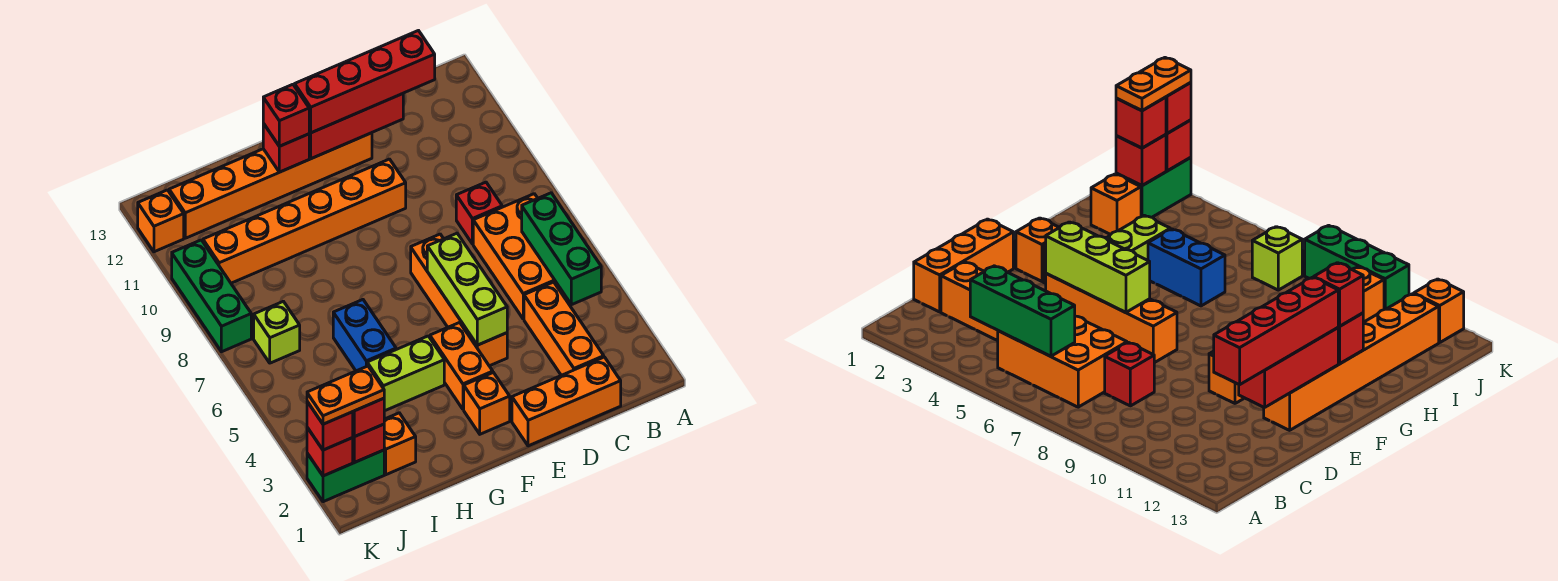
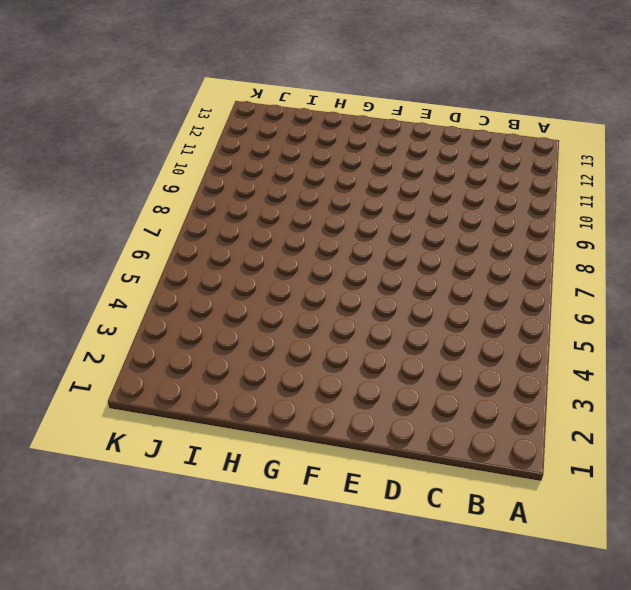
none -> orange brick B5:C7 level 1
none -> orange brick C1:E1 level 1
none -> orange brick C2:C4 level 1

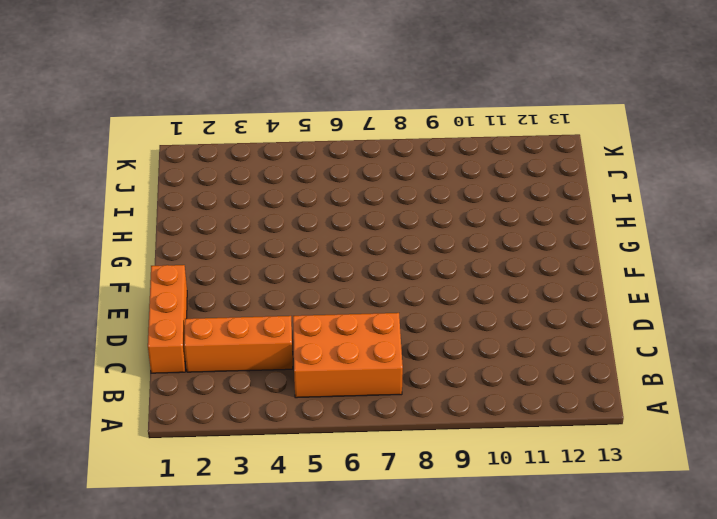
none -> red brick C8 level 1
none -> orange brick E4:E7 level 1
none -> orange brick E10:J10 level 1

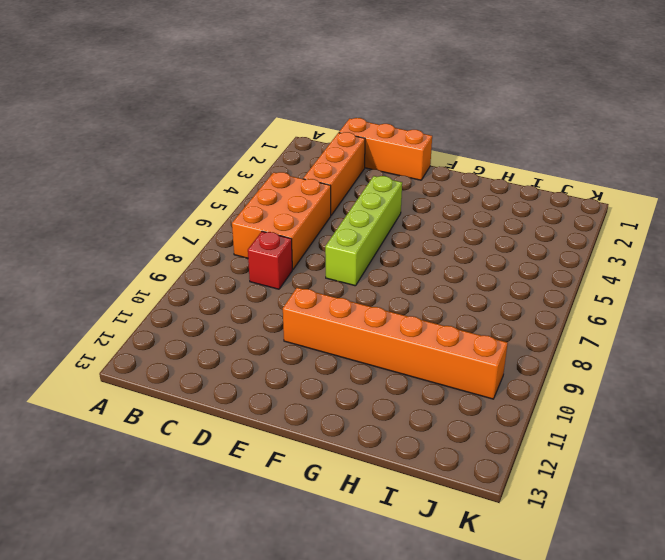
lime brick E4:E7 level 1 -> orange brick E4:E7 level 1
none -> orange brick E12:J12 level 1
none -> orange brick F2 level 1
none -> orange brick F3:F4 level 1

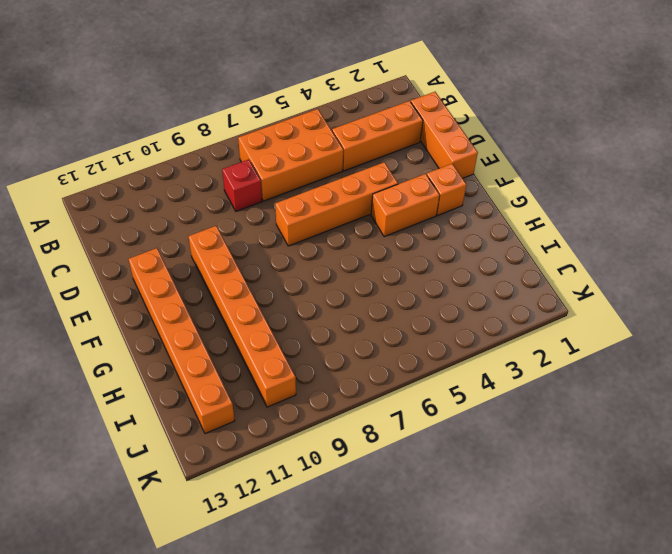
none -> lime brick G4:H4 level 1
none -> blue brick H5:H6 level 1
none -> orange brick I2 level 1

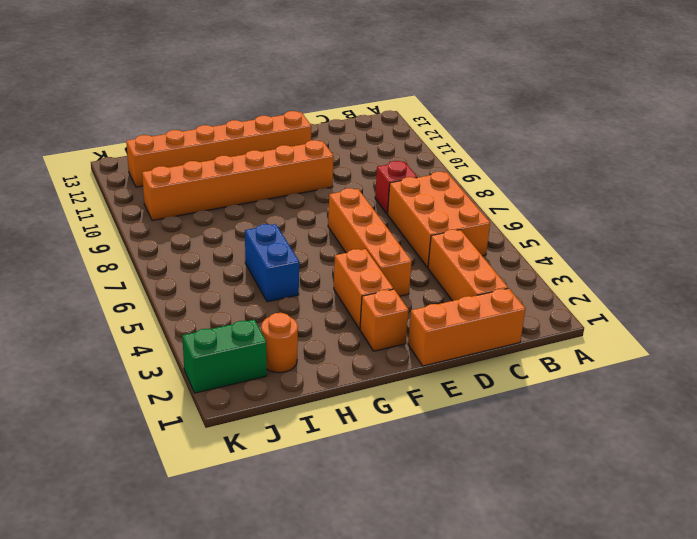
orange round brick I2 level 1 -> orange brick I2 level 1
none -> lime brick G4:H4 level 1
none -> lime brick J7 level 1
none -> green brick K8:K10 level 1

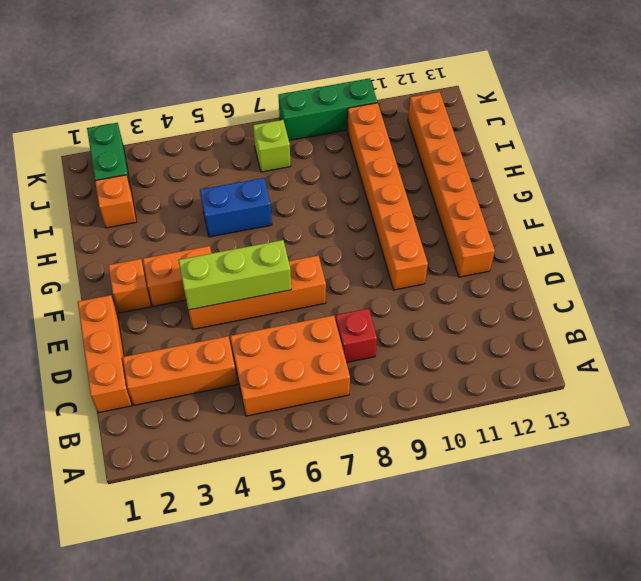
none -> lime brick G4:H4 level 1
none -> orange brick K12 level 1
none -> green brick B4:B6 level 2

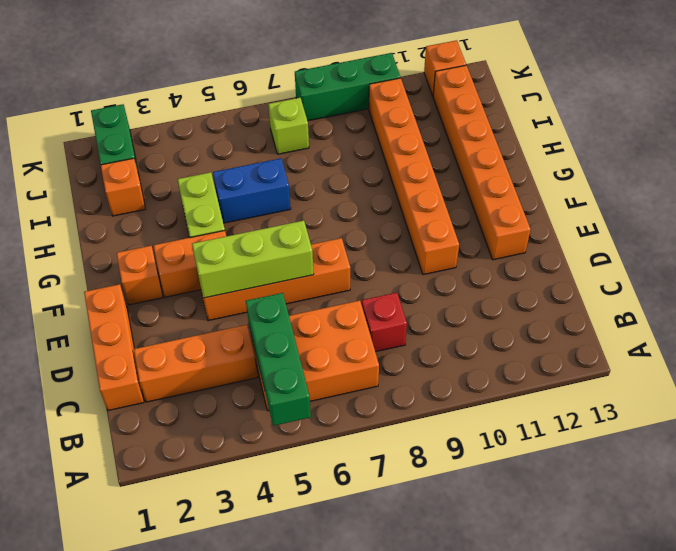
green brick A5:C5 level 2 -> green brick B4:B6 level 2
none -> red brick D12:F12 level 2
none -> red brick G12 level 2
none -> red brick J2 level 2

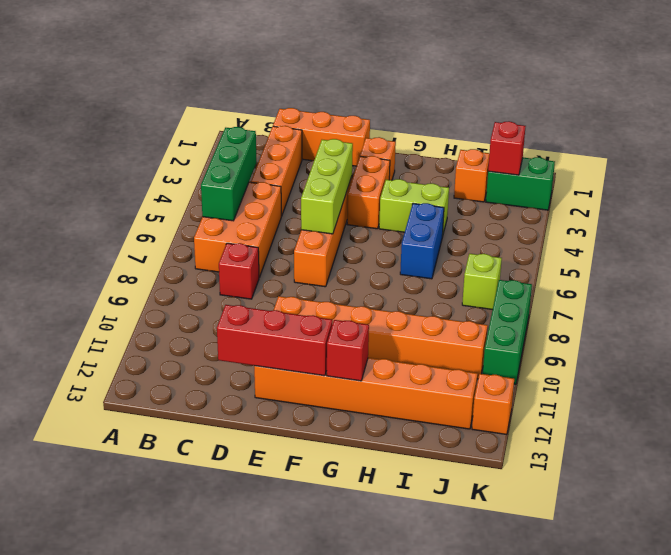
none -> red brick K2 level 2
none -> red brick C12:F12 level 3
none -> red brick G12 level 3

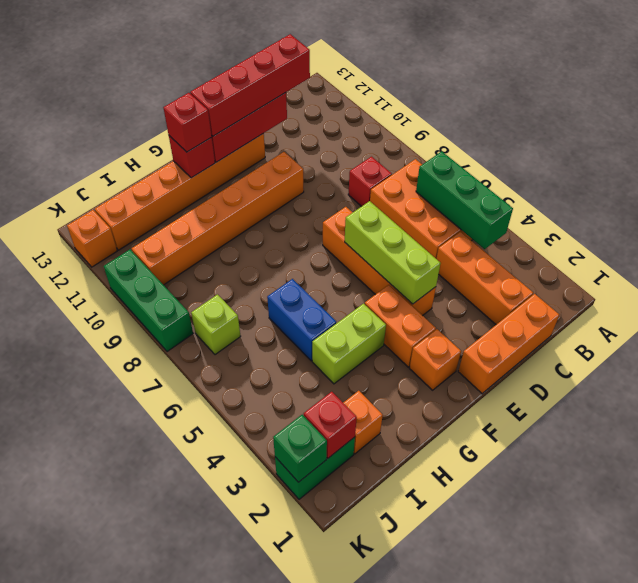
green brick K2 level 2 -> red brick K2 level 2
none -> red brick J2 level 3
none -> red brick K2 level 3
none -> orange plate J2:K2 level 4

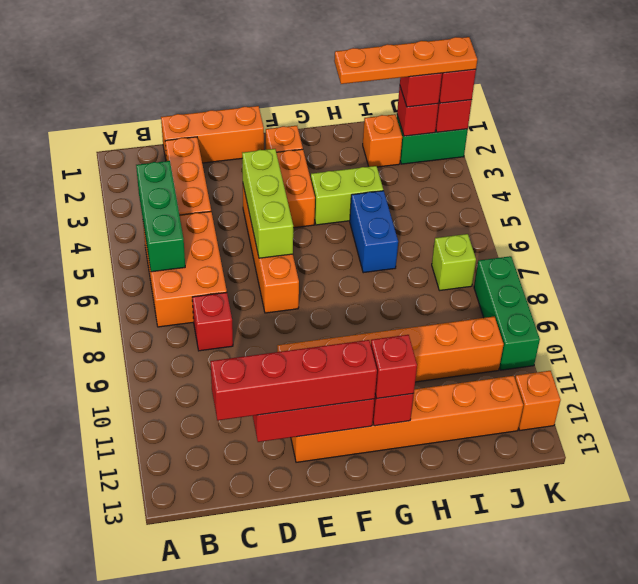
orange plate H2:K2 level 4 -> orange plate J2:K2 level 4

